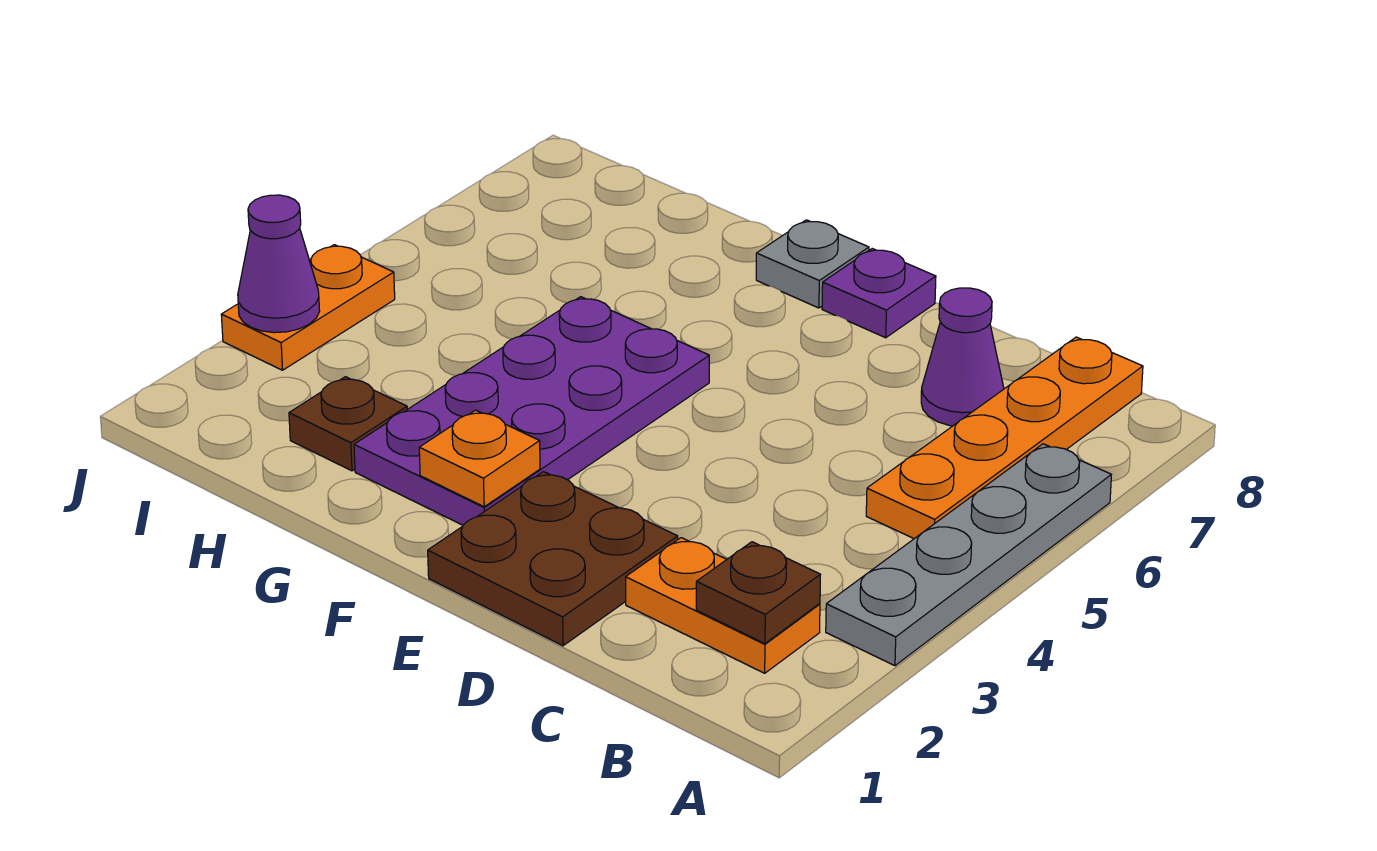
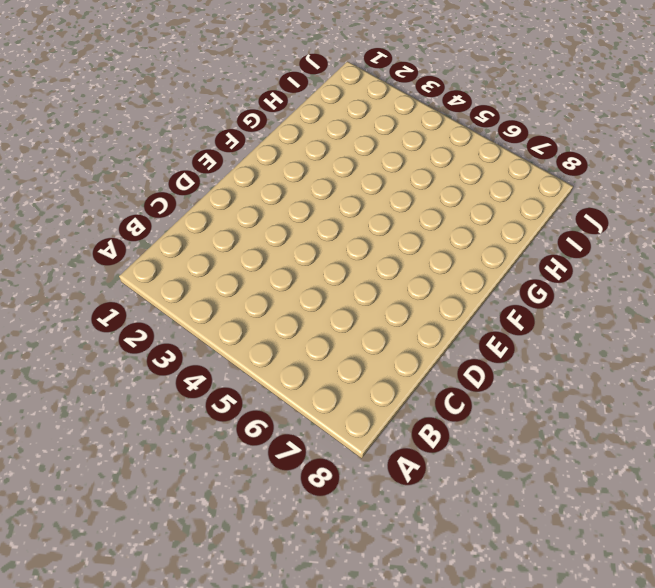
none -> grey plate A3:A6 level 1
none -> orange plate B2:C2 level 1
none -> orange plate B5:B8 level 1

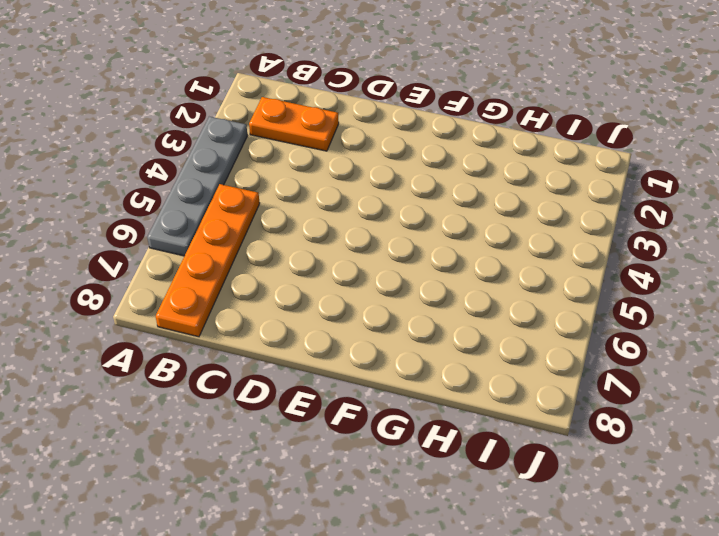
none -> purple cone C7 level 1
none -> brown plate D1:E2 level 1
none -> purple plate E8 level 1

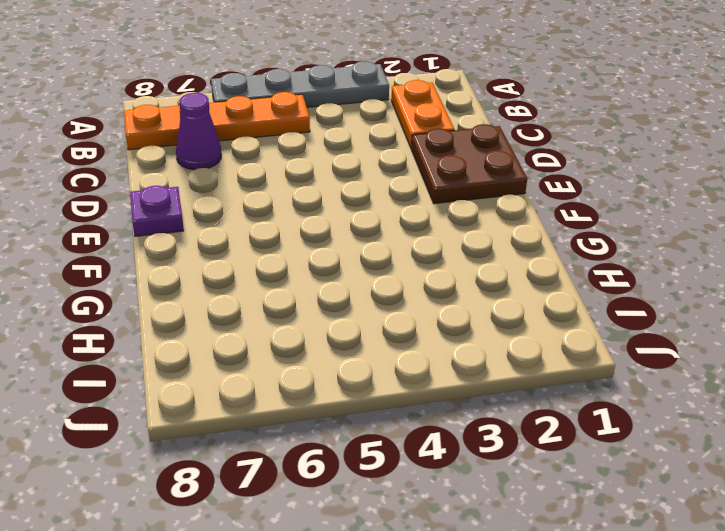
none -> purple plate F2:G5 level 1
none -> grey plate F8 level 1
none -> brown plate H2 level 1

